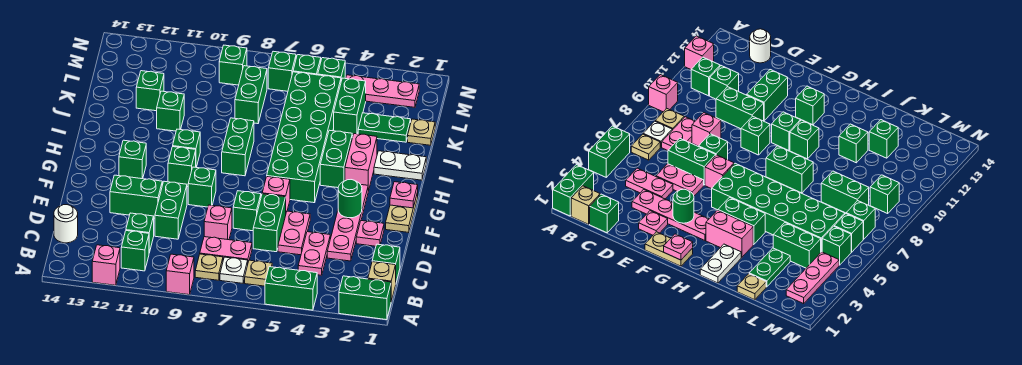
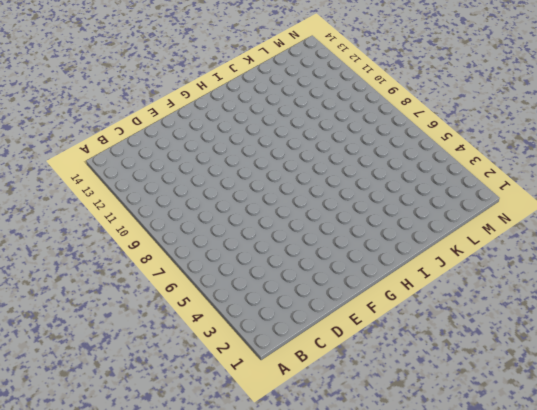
none -> green brick A1:A2 level 1
none -> green brick A4:A5 level 1
none -> pink brick A9 level 1
none -> pink brick A12 level 1

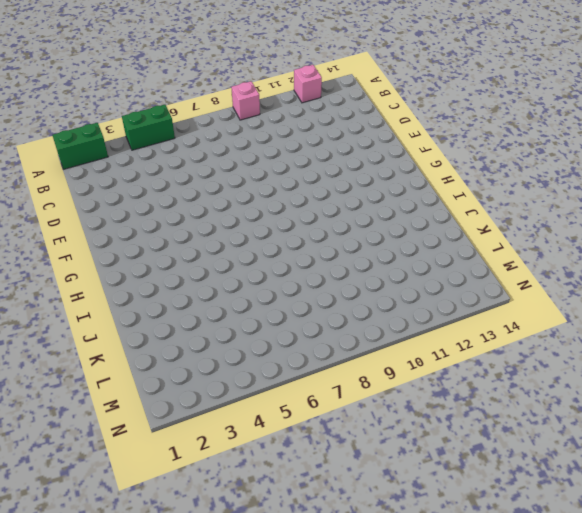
none -> tan brick B1 level 1
none -> tan plate B6 level 1
none -> white plate B7 level 1
none -> tan plate B8 level 1

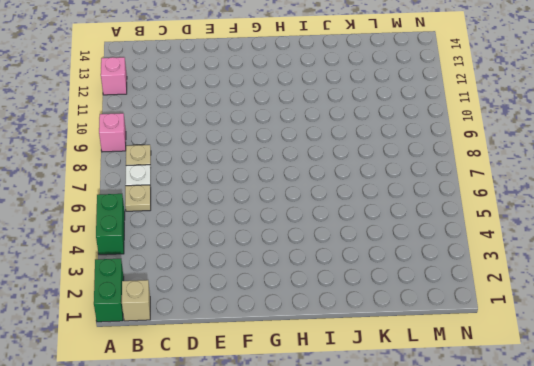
none -> green brick B11 level 1
none -> green brick C1 level 1
none -> pink plate C4:D4 level 1
none -> pink plate C7:C8 level 1

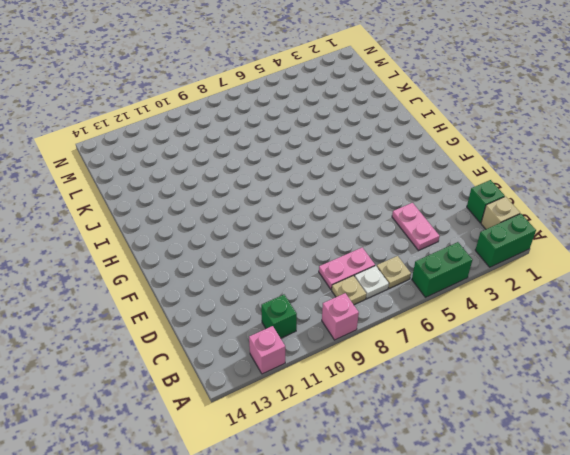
none -> green brick C11 level 1
none -> white round brick C14 level 1
none -> pink plate D3:G3 level 1
none -> pink plate D5:E5 level 1

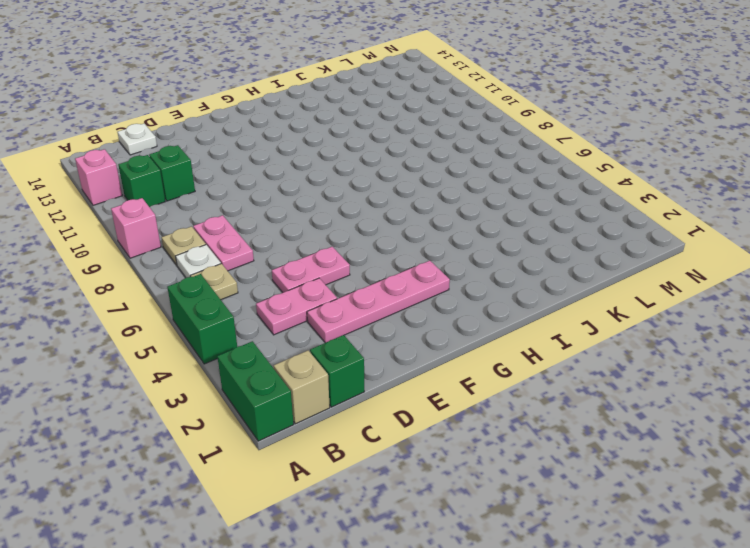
white plate C14 level 1 -> white round brick C14 level 1
none -> green brick D6:E6 level 1
none -> pink brick D8 level 1
none -> green brick D10:E10 level 1
none -> pink plate E2 level 1

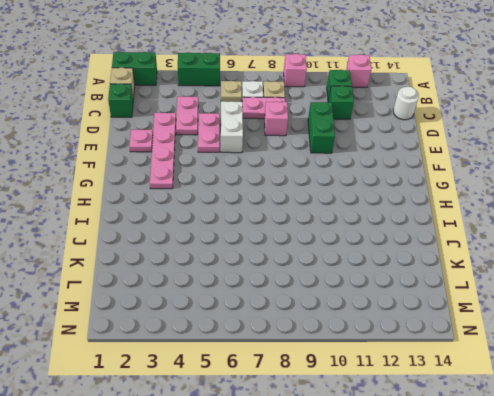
white brick D6:E6 level 1 -> green brick D6:E6 level 1
none -> green brick E7 level 1
none -> green brick E11:E12 level 1
none -> tan plate F1:G1 level 1
none -> pink brick F6 level 1

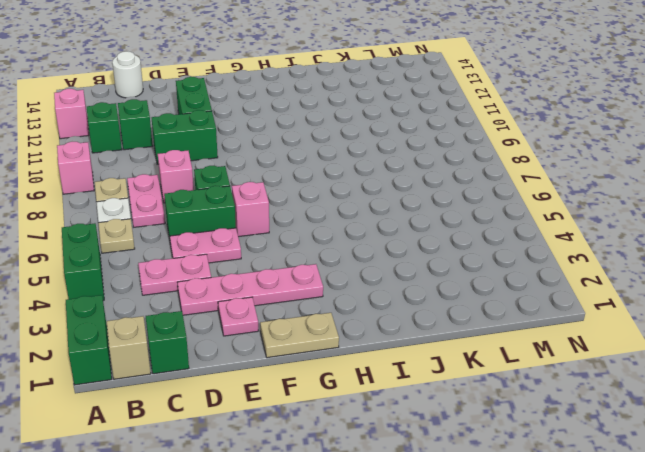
none -> green brick F9 level 1
none -> green brick G5:L6 level 1
none -> green brick G10 level 1
none -> green brick G12 level 1

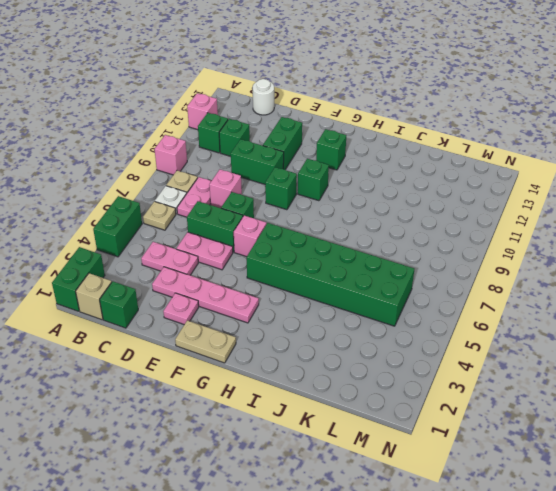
none -> pink brick H3:I3 level 1
none -> green brick H4:I4 level 1
none -> green brick H8:I8 level 1
none -> green brick H10 level 1

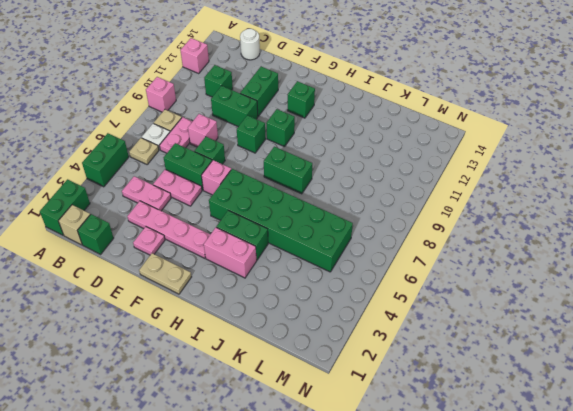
none -> green brick B11 level 1
none -> green brick H10 level 1
none -> white plate I1:I2 level 1
none -> green brick J11 level 1

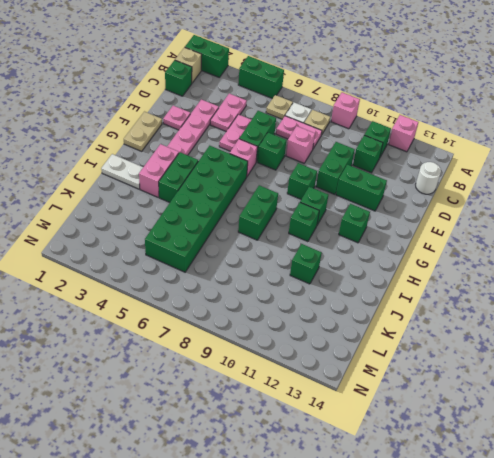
none -> tan plate K1 level 1
none -> green plate K2:K3 level 1
none -> green brick K4:L4 level 1
none -> green brick K8:L8 level 1

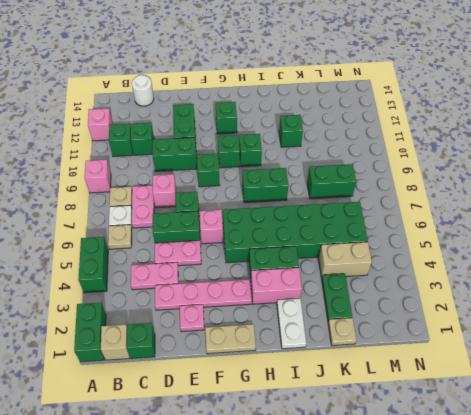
tan brick K4:L4 level 1 -> green brick K4:L4 level 1
none -> green brick K12 level 1
none -> pink plate M2:M4 level 1
none -> green brick M5 level 1
none -> green brick M6 level 1

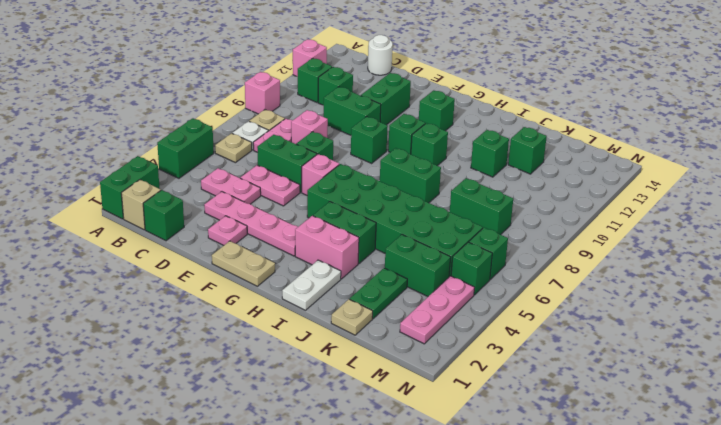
none -> green brick M7 level 1
none -> green brick M9 level 1
none -> green round brick F3 level 2
none -> pink plate G1 level 2

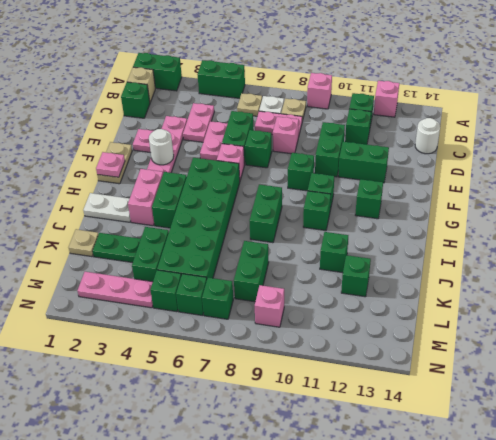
white round brick F3 level 2 -> green round brick F3 level 2
pink brick M9 level 1 -> green brick M9 level 1

